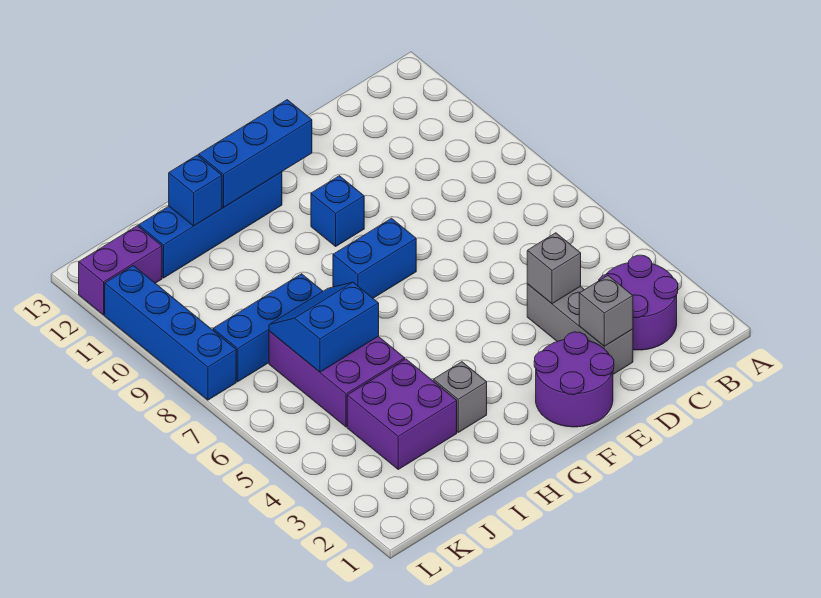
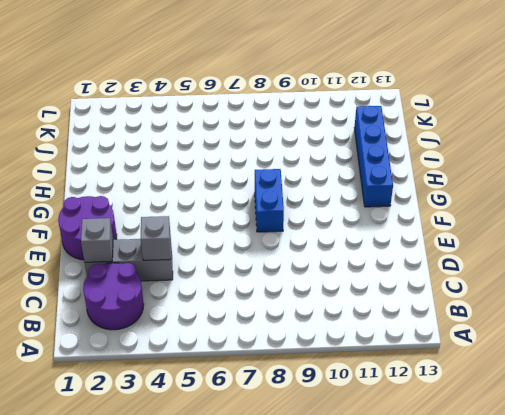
none -> blue brick F10 level 1
none -> grey brick H3 level 1
none -> purple brick I3:J4 level 1

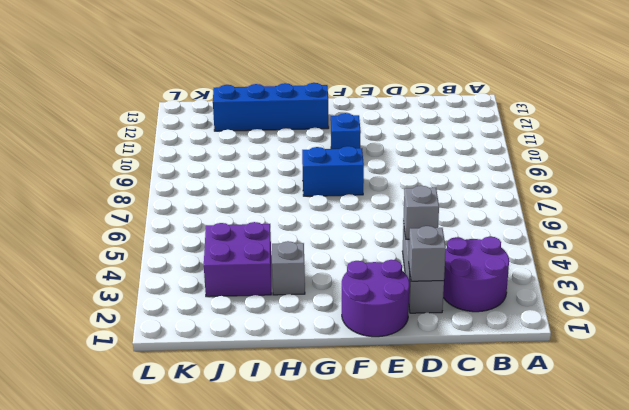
none -> purple brick I5:J7 level 1
none -> blue brick I8:K8 level 1
none -> purple brick K12:L12 level 1

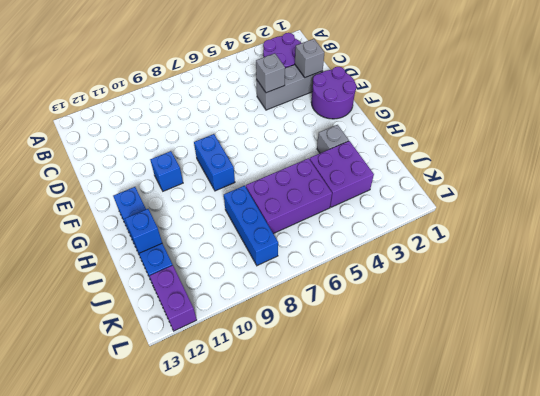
none -> blue brick L8:L11 level 1
none -> blue brick F12:H12 level 2
none -> blue slope I6:J7 level 2 top 6

